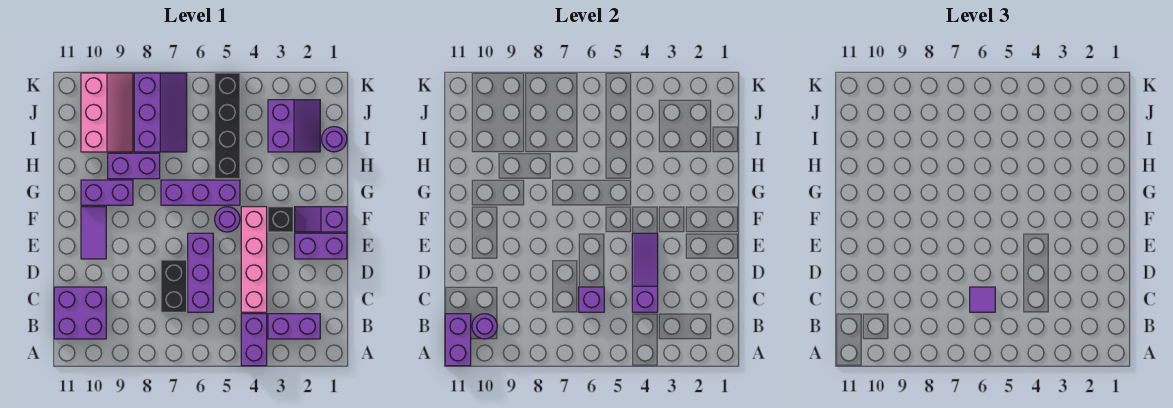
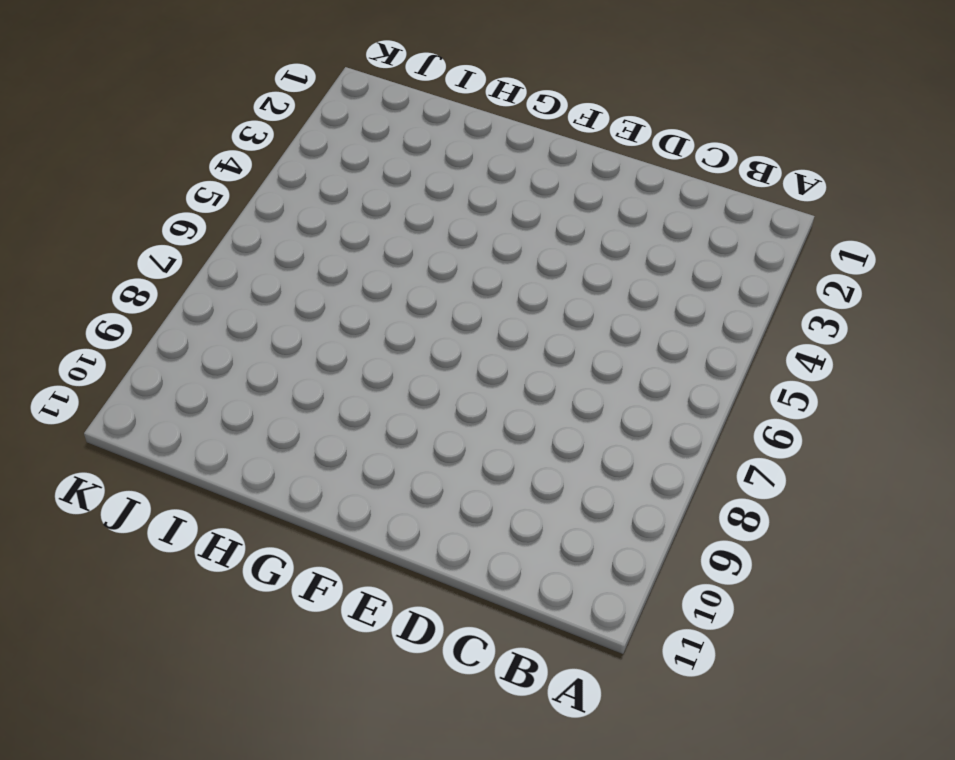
none -> purple brick A4:B4 level 1
none -> purple brick B2:B3 level 1
none -> purple brick B10:C11 level 1

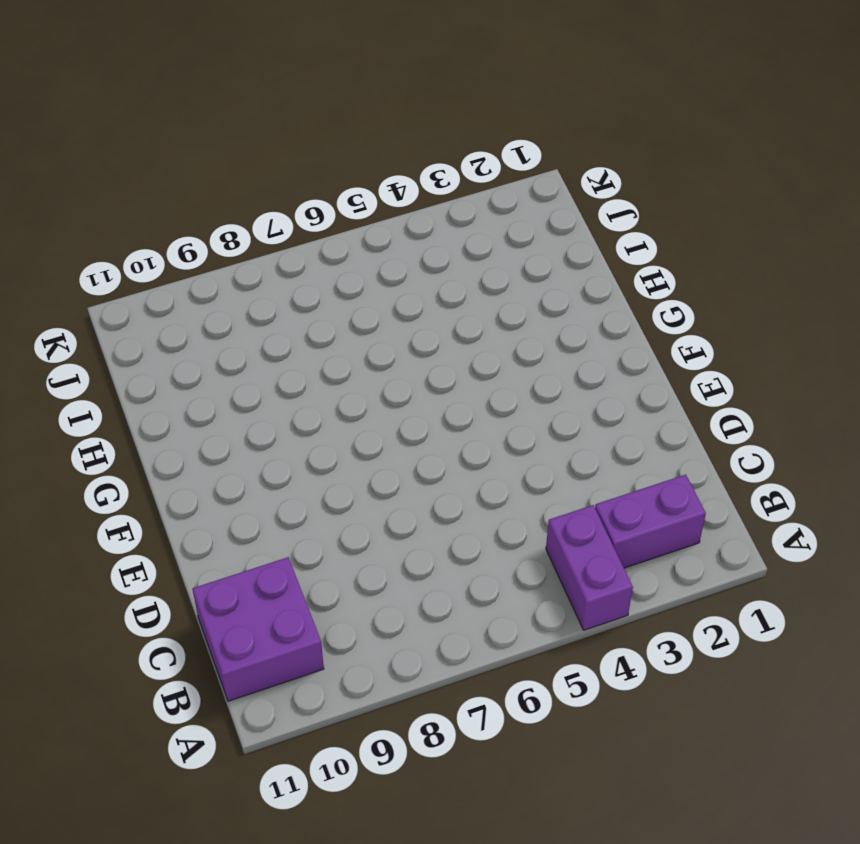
none -> pink brick C4:F4 level 1
none -> purple brick C6:E6 level 1
none -> black brick C7:D7 level 1

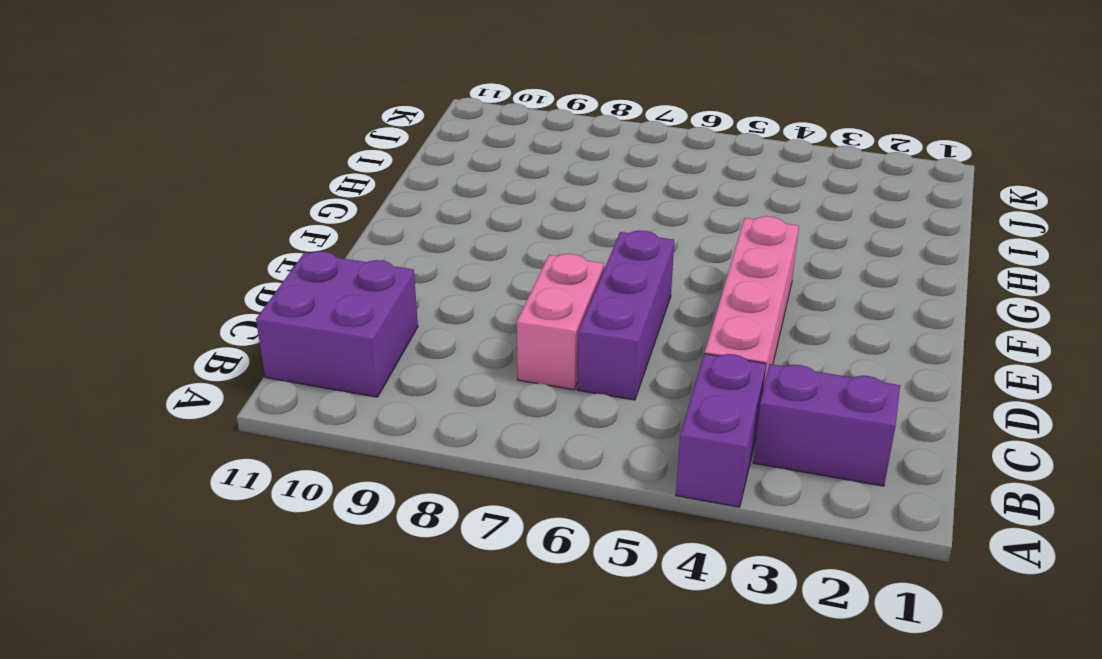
pink brick C7:D7 level 1 -> black brick C7:D7 level 1
none -> purple brick E1:E2 level 1
none -> purple tile E10:F10 level 1
none -> purple slope F1:F2 level 1 top 1

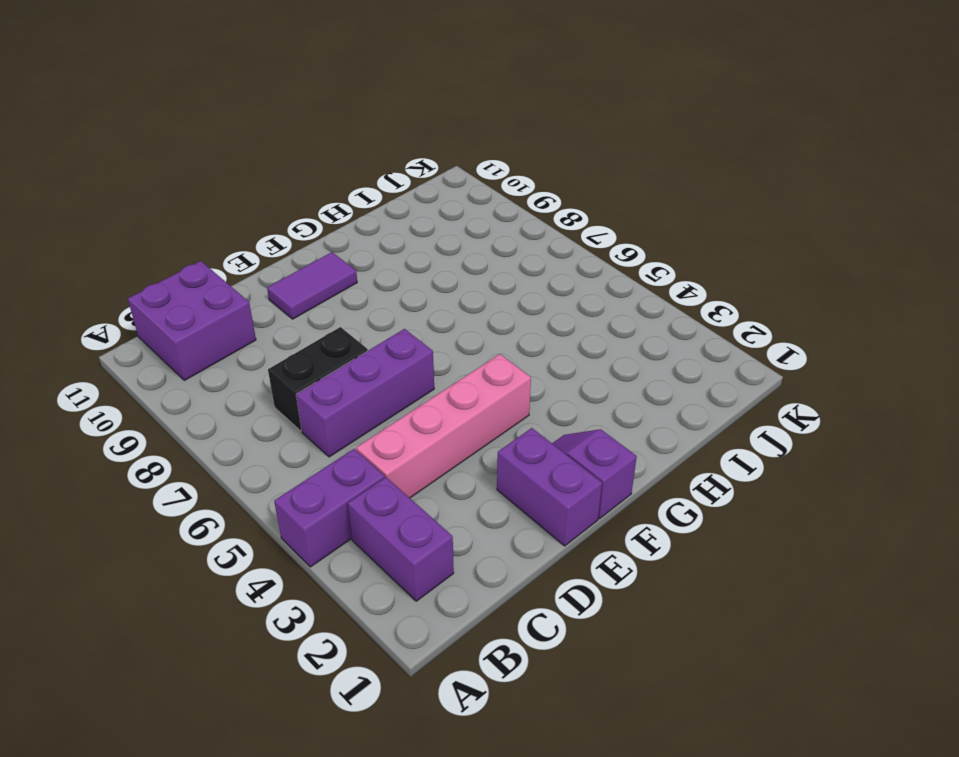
none -> black brick F3 level 1
none -> purple round brick F5 level 1
none -> purple brick G5:G7 level 1

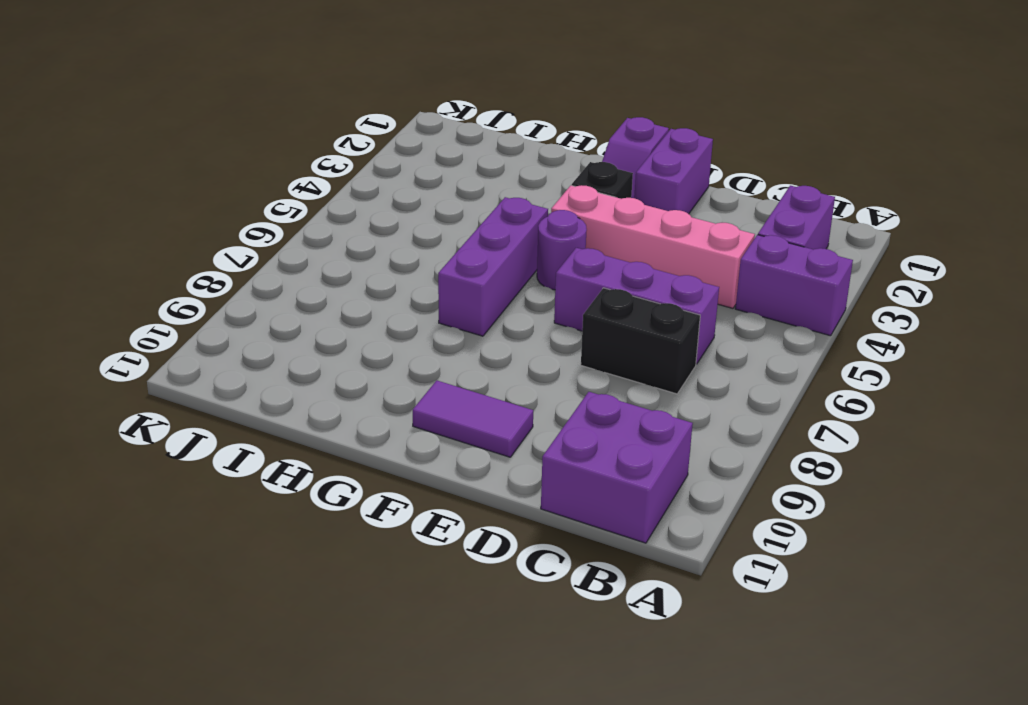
none -> purple brick G9:G10 level 1
none -> black brick H5:K5 level 1
none -> purple brick H8:H9 level 1

